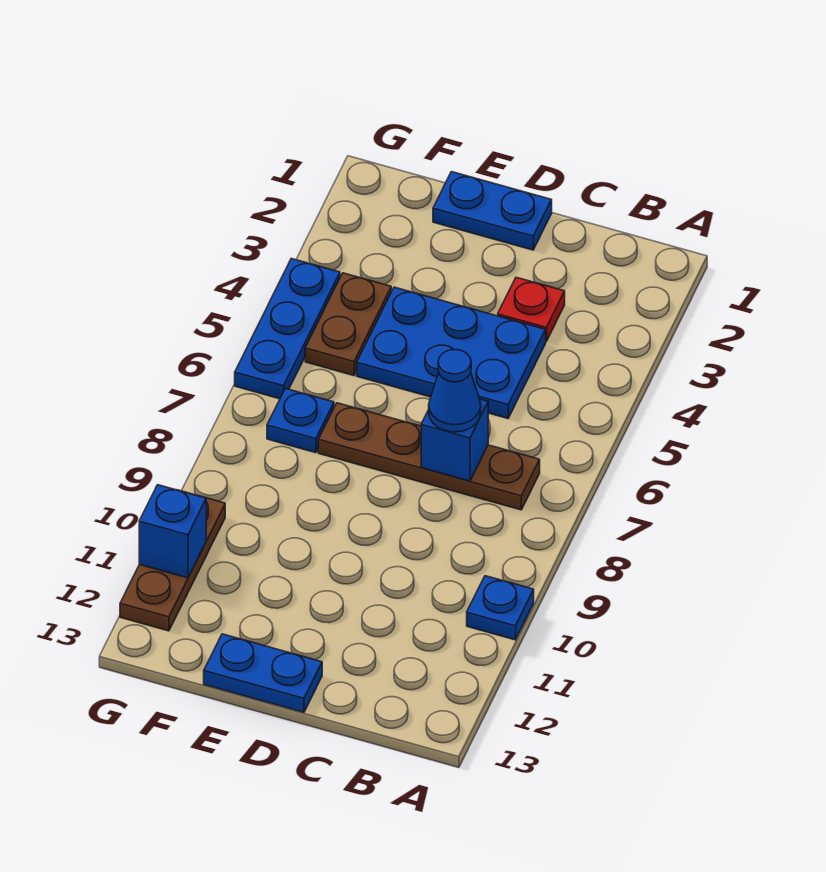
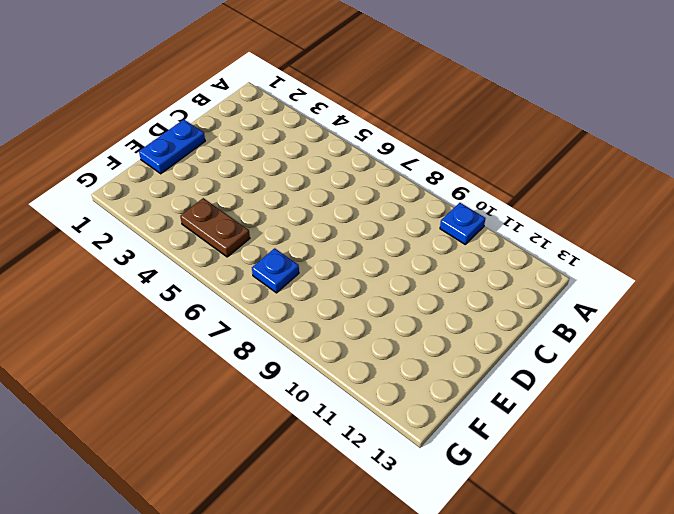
none -> brown plate B7:E7 level 1
none -> red plate C3 level 1
none -> blue plate C4:E5 level 1

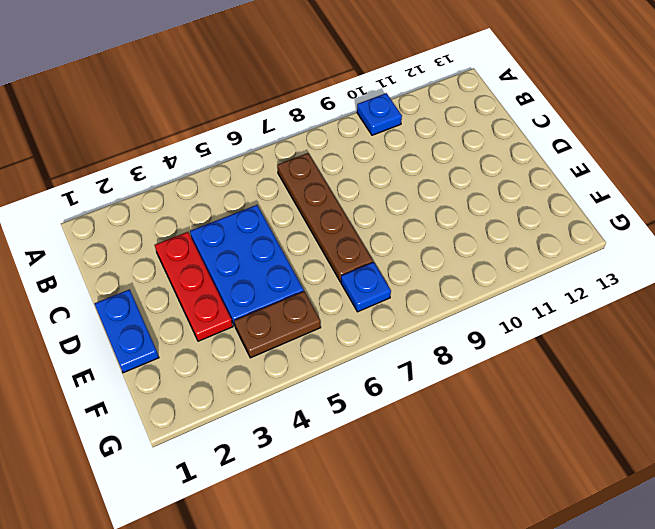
red plate C3:E3 level 1 -> red plate C3 level 1
none -> blue plate D13:E13 level 1
none -> blue plate G4:G6 level 1
none -> brown plate G10:G12 level 1

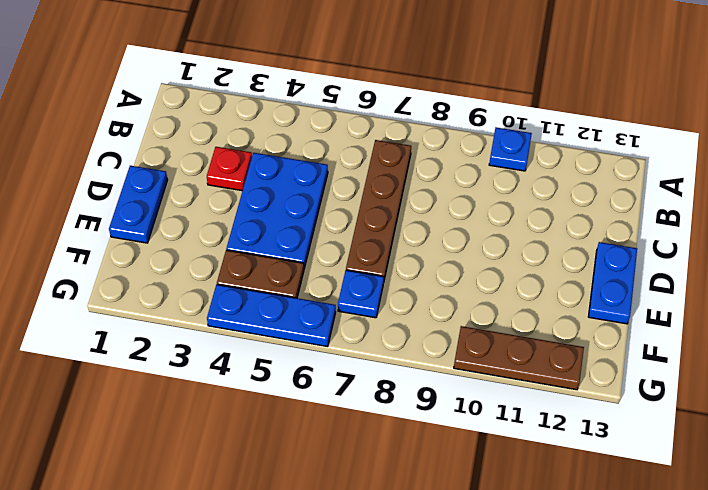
none -> blue brick C7 level 2
none -> blue brick G11 level 2
none -> blue cone C7 level 3

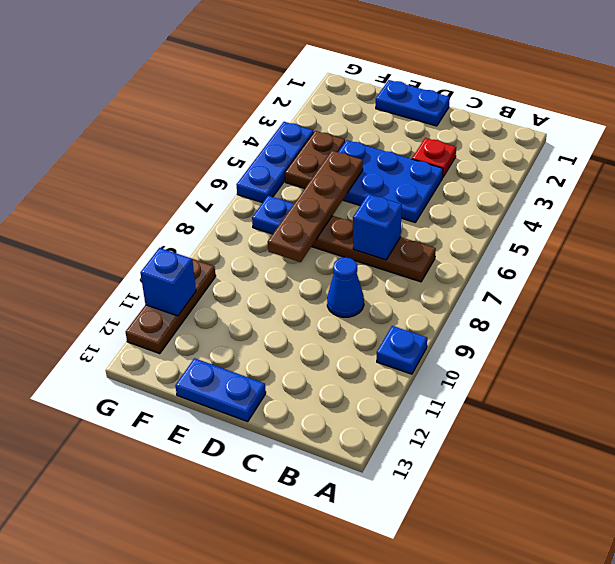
blue cone C9 level 1 -> blue cone C7 level 3
brown plate E5:E8 level 2 -> none

